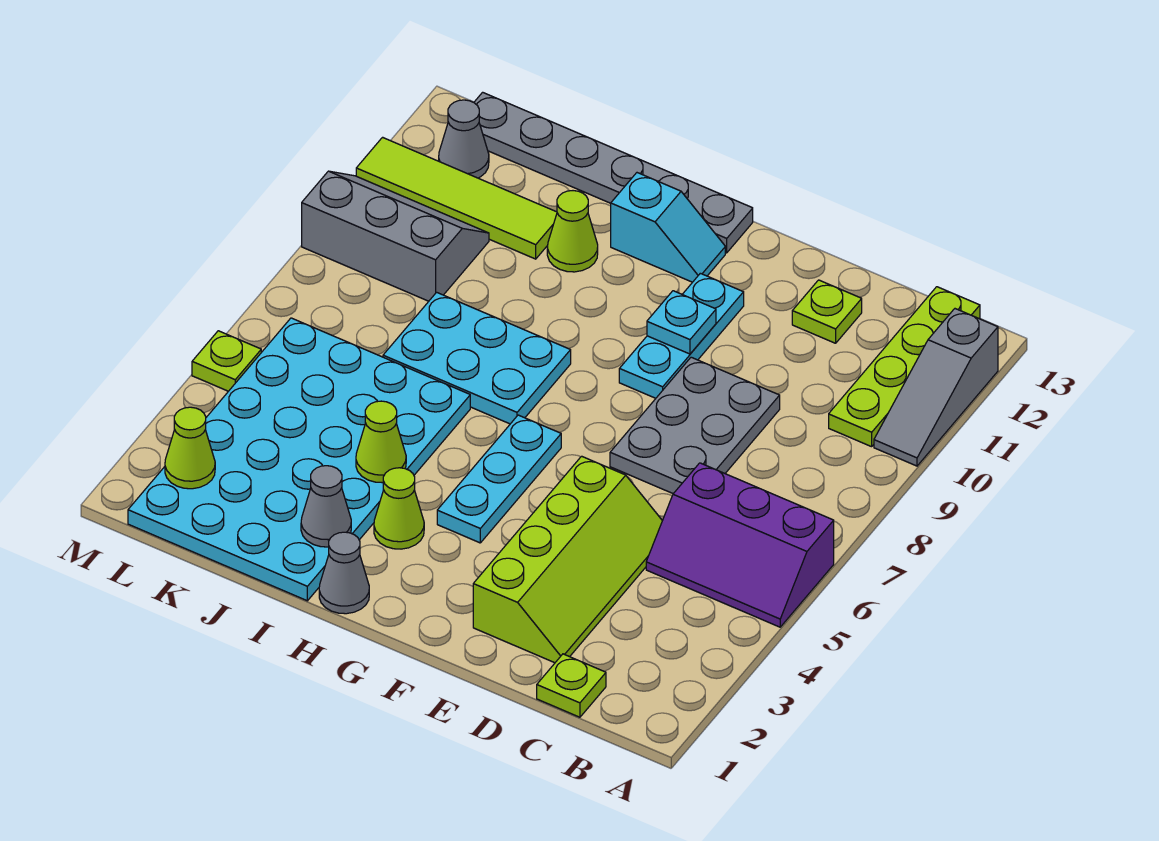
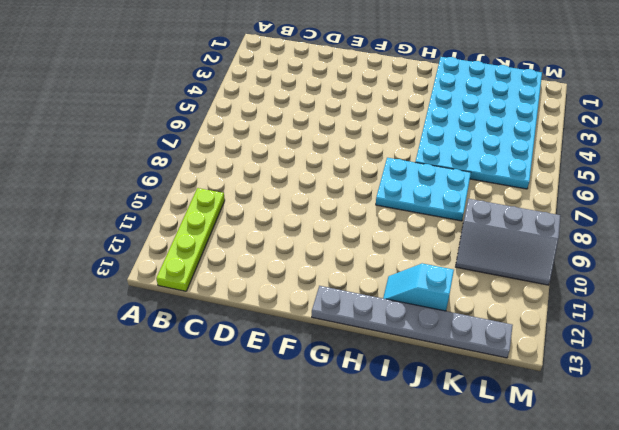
cyan slope I12:J12 level 1 top J -> cyan slope G12:H12 level 1 top H
none -> purple slope A5:C6 level 1 top 6
none -> grey slope A10:A12 level 1 top 12
none -> lime plate C1 level 1

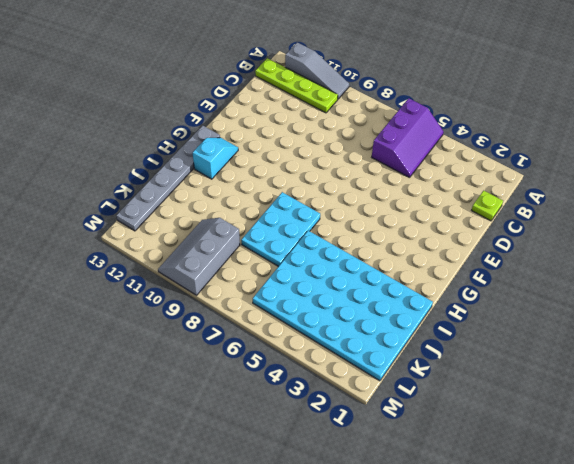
none -> lime slope D2:E5 level 1 top E
none -> grey plate D7:E9 level 1
none -> lime plate D12 level 1

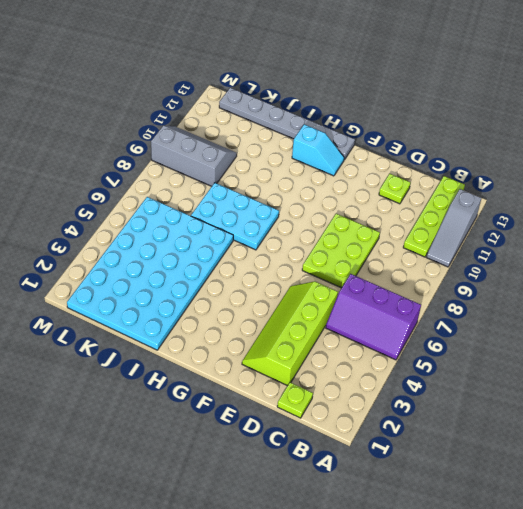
lime slope D2:E5 level 1 top D -> lime slope D2:E5 level 1 top E
lime plate D7:E9 level 1 -> grey plate D7:E9 level 1
none -> cyan plate F9:F11 level 1
none -> cyan plate G4:G6 level 1
none -> grey cone H1 level 1

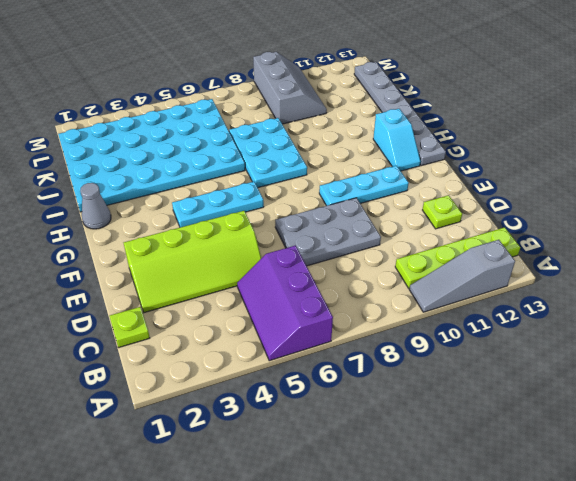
none -> lime cone H3 level 1
none -> lime cone I11 level 1
none -> lime tile J11:M11 level 1

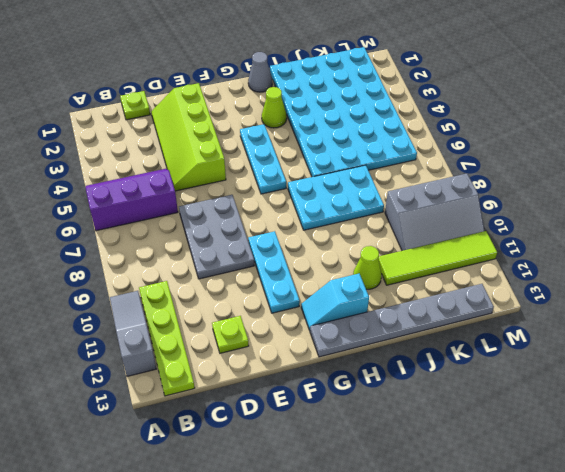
none -> grey cone L12 level 1
none -> lime plate M5 level 1
none -> cyan plate F10 level 2

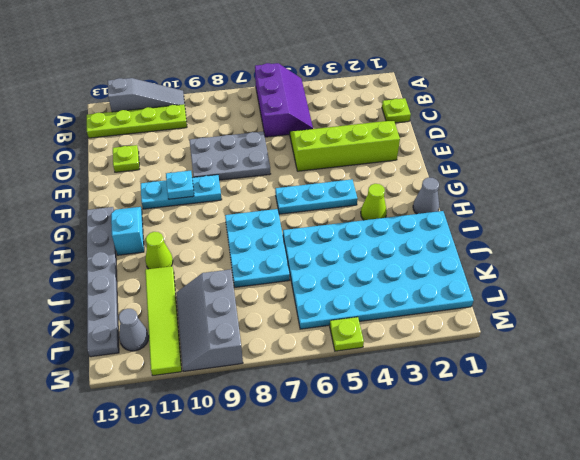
none -> grey cone I2 level 2
none -> lime cone I4 level 2
none -> lime cone L2 level 2

